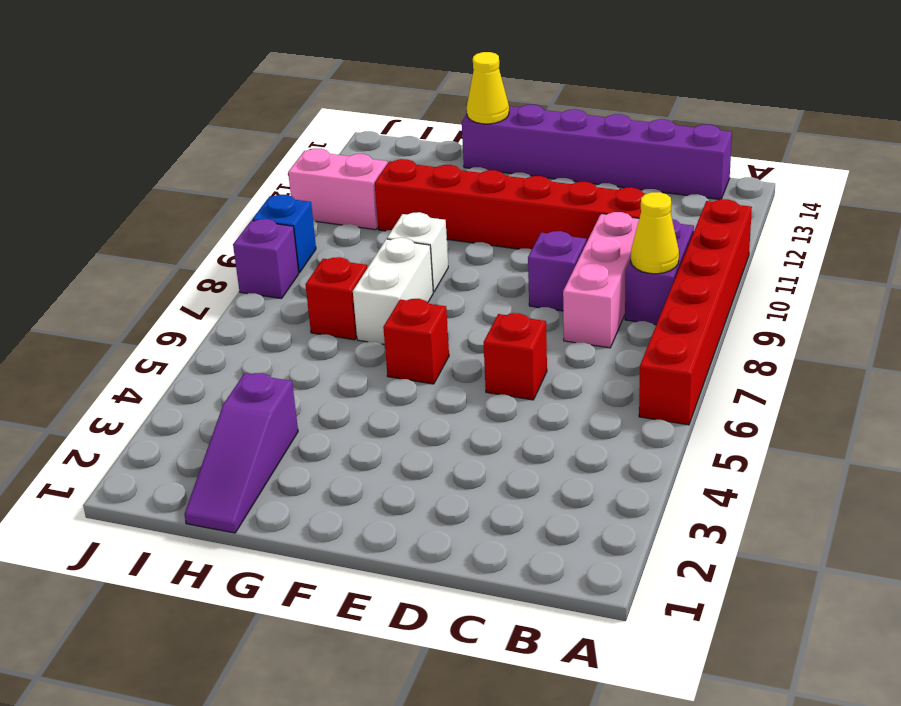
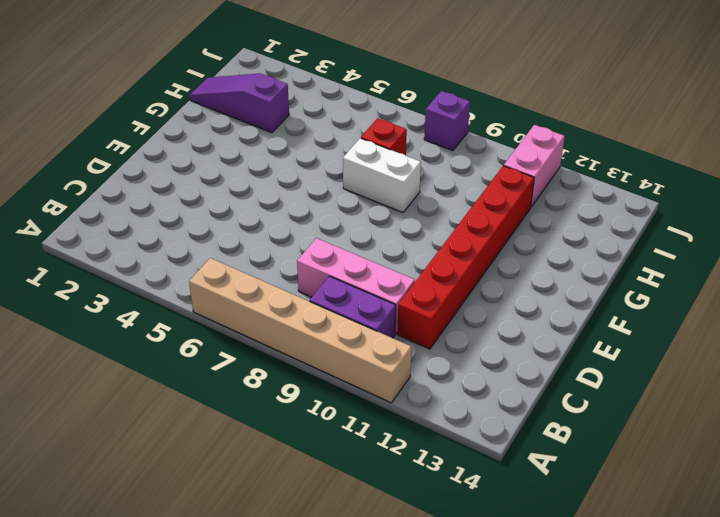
tan brick A6:A11 level 1 -> red brick A6:A11 level 1
none -> purple brick B14:G14 level 1
none -> red brick D6 level 1
none -> purple brick D9 level 1

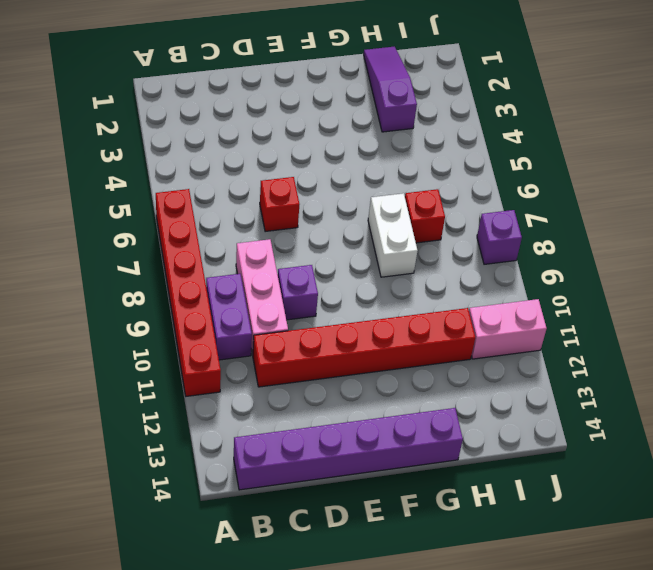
none -> red brick F6 level 1
none -> white brick G9 level 1
none -> blue brick J9 level 1

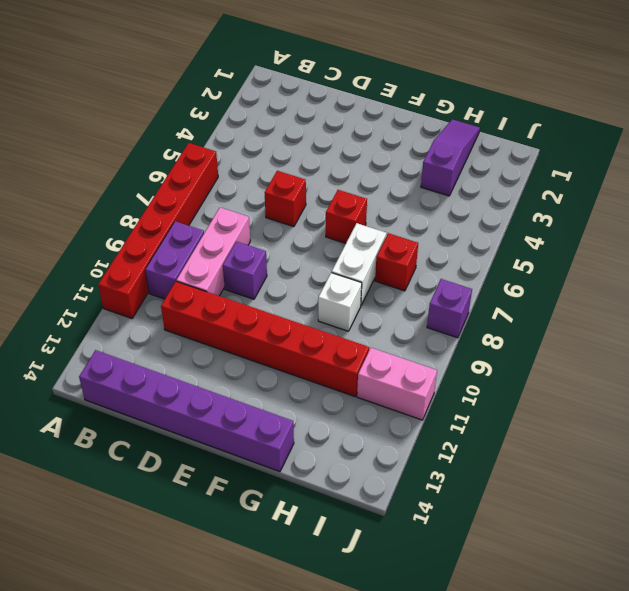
none -> blue brick J9 level 1
none -> yellow cone B9 level 2
none -> yellow cone G14 level 2

